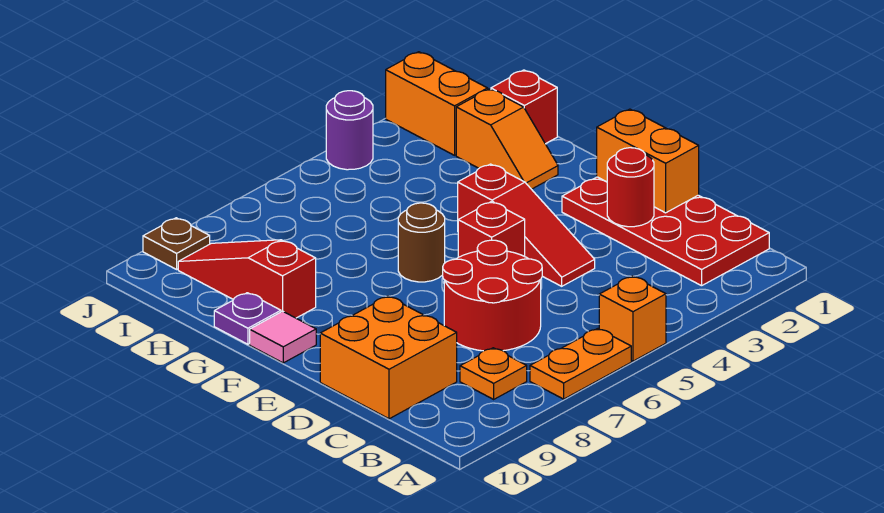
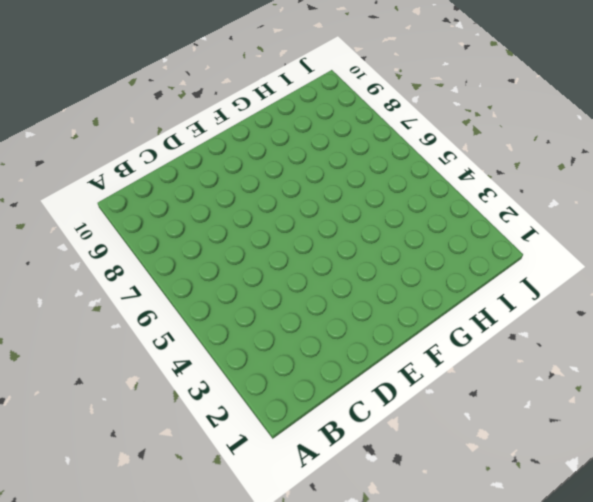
none -> orange brick A5 level 1
none -> orange plate A6:A7 level 1
none -> red plate B1:E2 level 1

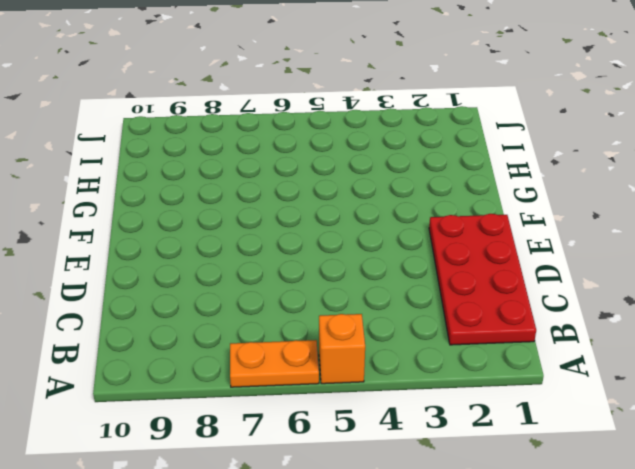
none -> orange plate B8 level 1
none -> red round brick C6:D7 level 1
none -> orange brick C9:D10 level 1

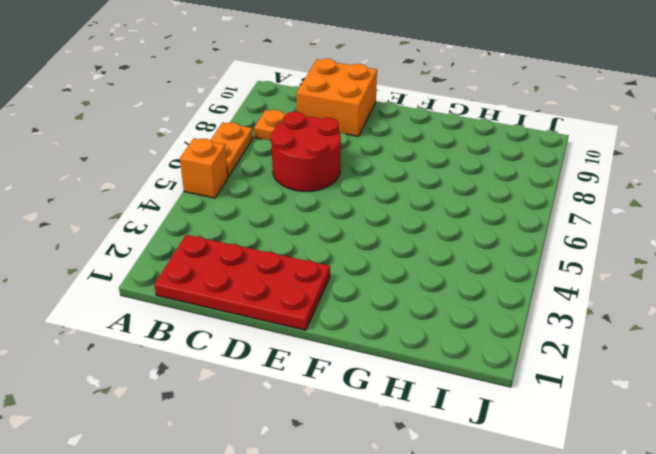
none -> red slope D4:F4 level 1 top F
none -> red brick E5 level 1
none -> brown round brick F6 level 1

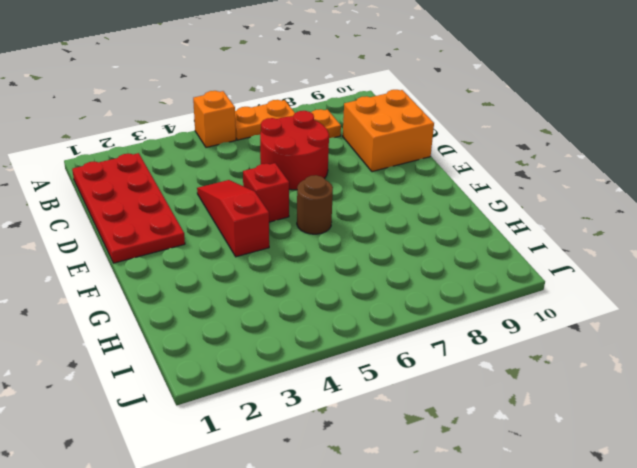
none -> pink tile F10 level 1
none -> orange slope G2:H2 level 1 top H
none -> red slope G9:I9 level 1 top G

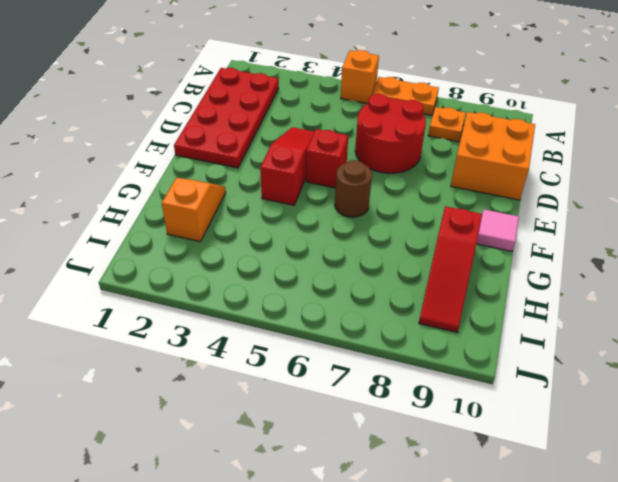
none -> purple plate G10 level 1
none -> red brick H1 level 1
none -> orange brick I2:J2 level 1

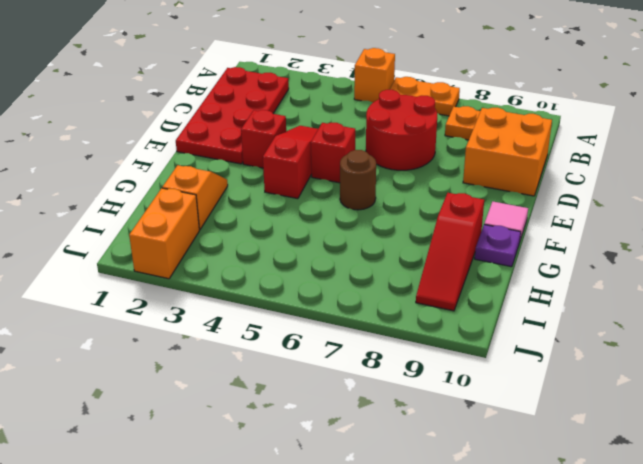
red brick E3 level 1 -> red brick H1 level 1
none -> purple round brick J4 level 1
none -> brown plate J9 level 1
none -> orange brick D1:E1 level 2

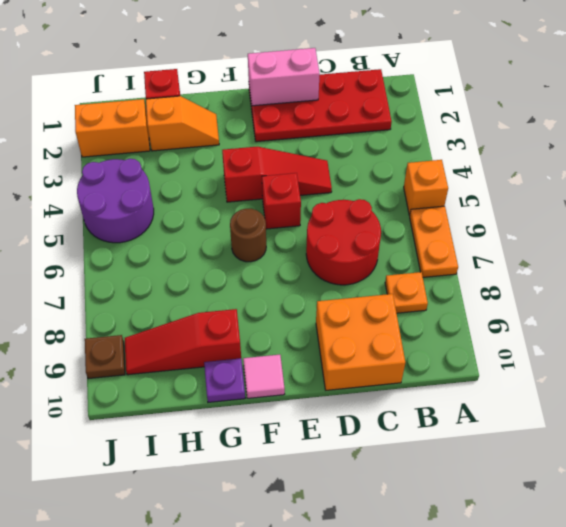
pink brick D1:E1 level 2 -> orange brick D1:E1 level 2
purple round brick I4:J5 level 1 -> purple round brick J4 level 1
none -> red round brick D2 level 2

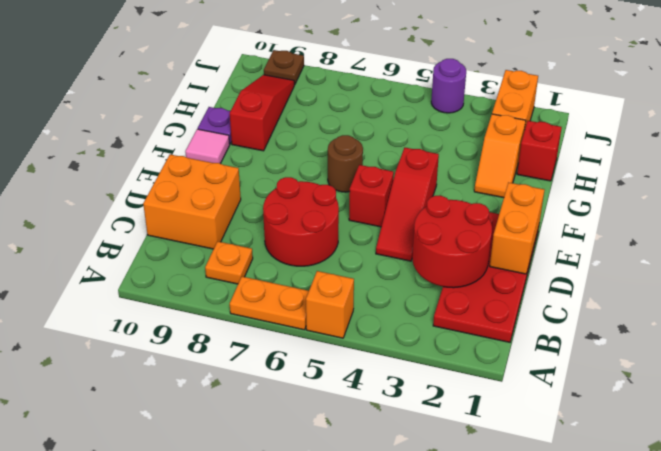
red round brick C2:D3 level 2 -> red round brick D2 level 2

